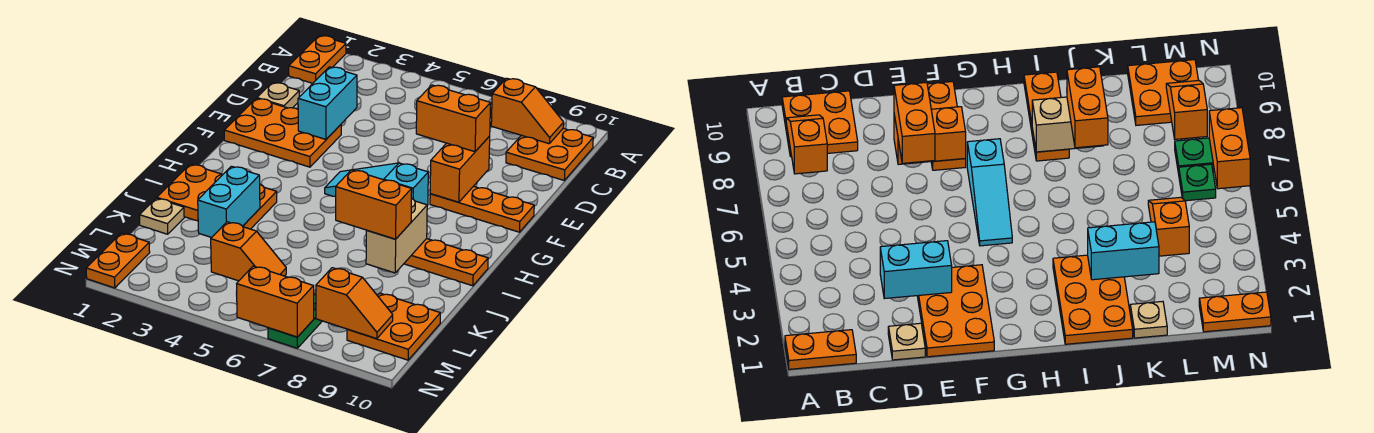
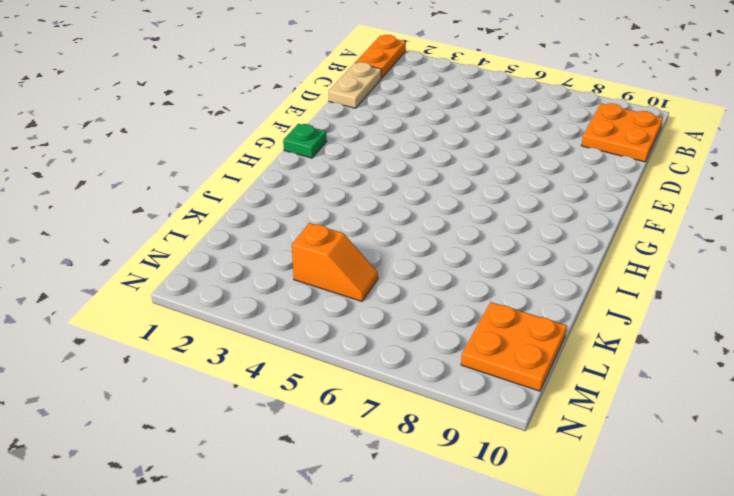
tan plate C1:D1 level 1 -> tan plate D1 level 1
green plate G1 level 1 -> green plate M6 level 1
none -> orange plate E1:F3 level 1
none -> orange plate F8:F10 level 1
none -> cyan slope G5:G7 level 1 top 7

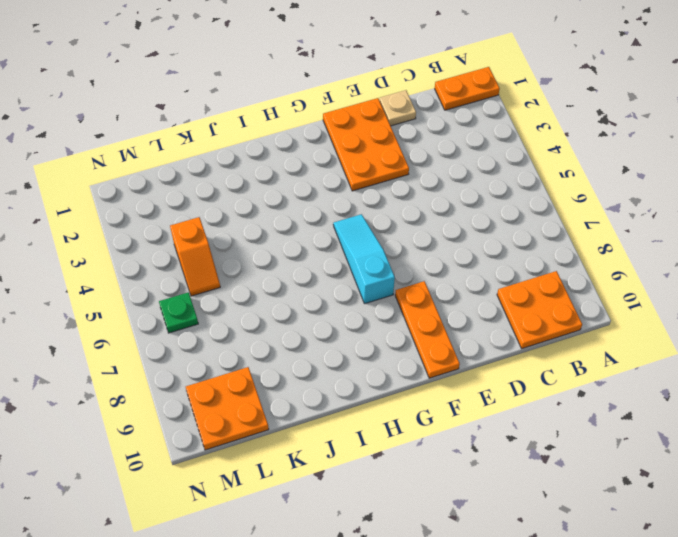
none -> orange plate I1:J3 level 1
none -> orange plate I8:I10 level 1
none -> tan plate K1 level 1

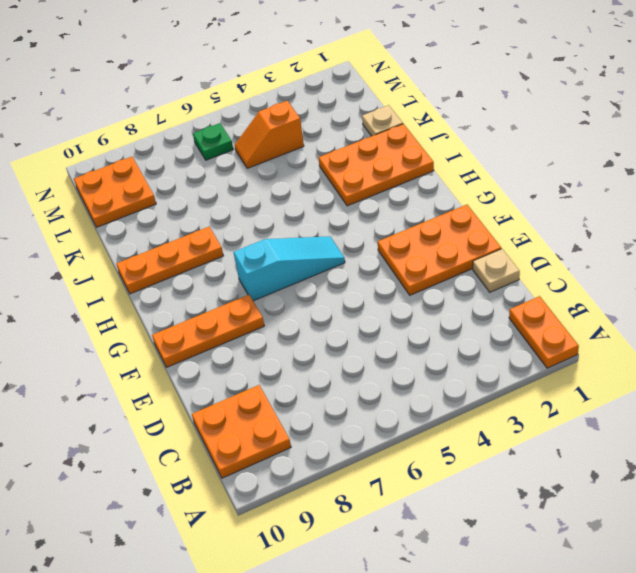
none -> orange plate M1:N1 level 1
none -> green plate M7:N7 level 1
none -> orange slope B8:B9 level 2 top 8

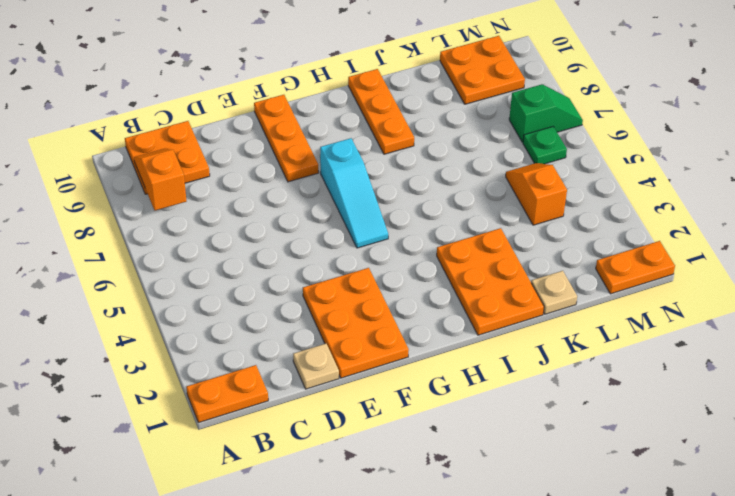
green slope M7:N7 level 1 top M -> green plate M7:N7 level 1
none -> cyan brick D3:E3 level 2
none -> orange brick E8:F8 level 2
none -> tan brick I8:J8 level 2

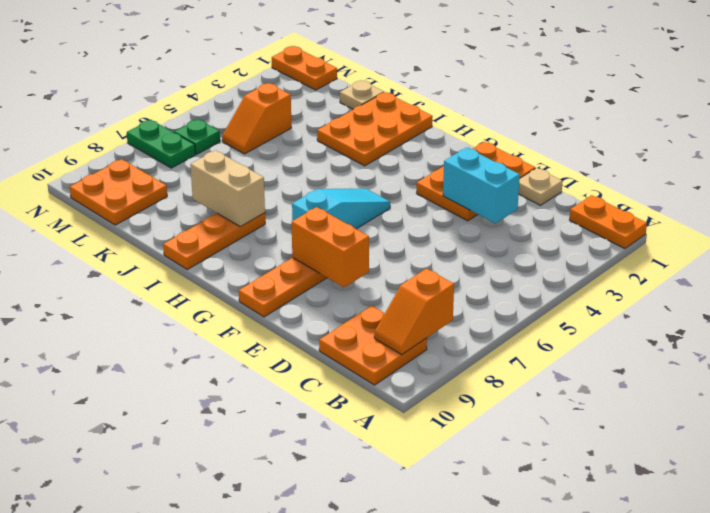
none -> cyan brick J3:K3 level 2
none -> orange slope M8:M9 level 2 top 8
none -> orange brick N6:N7 level 2

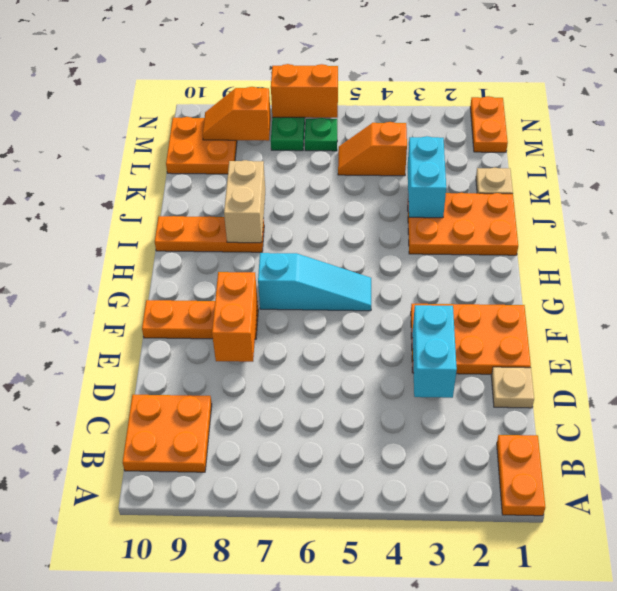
none -> orange slope B8:B9 level 2 top 8
none -> orange brick E7:E8 level 3
none -> orange brick J7:J8 level 3

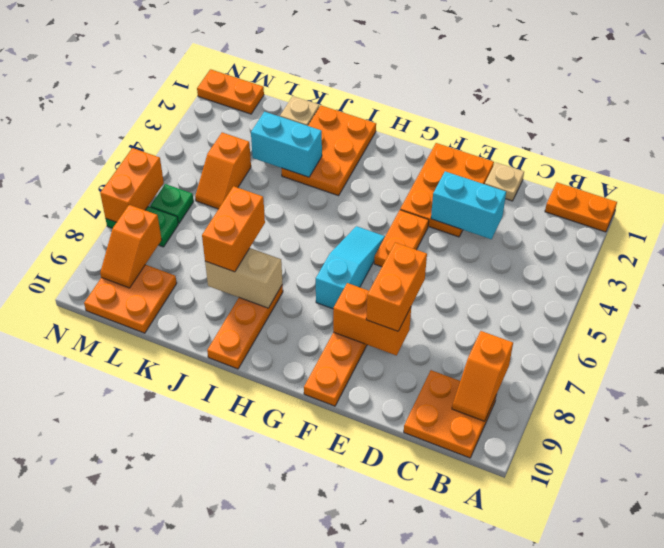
orange plate F4:F5 level 1 -> none

